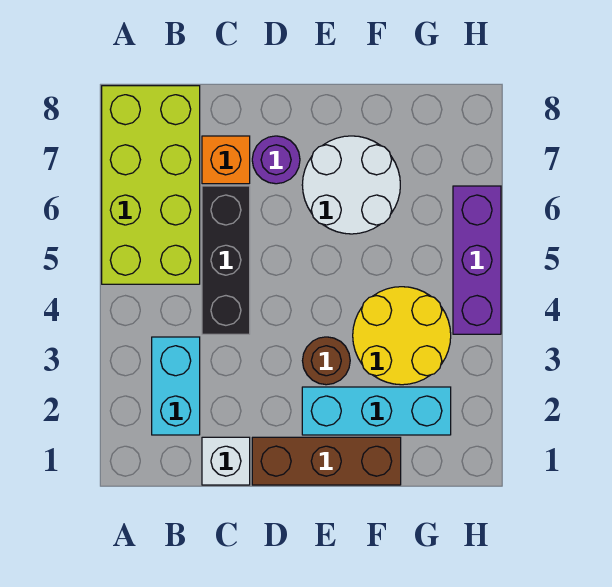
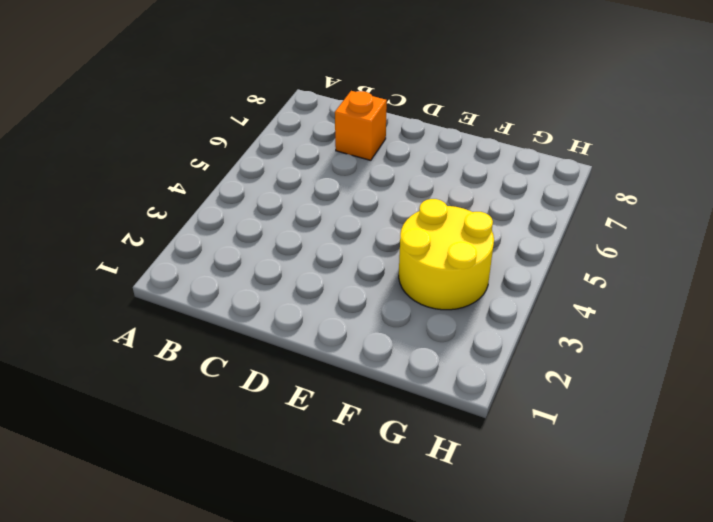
none -> lime brick A5:B8 level 1
none -> cyan brick B2:B3 level 1
none -> white brick C1 level 1

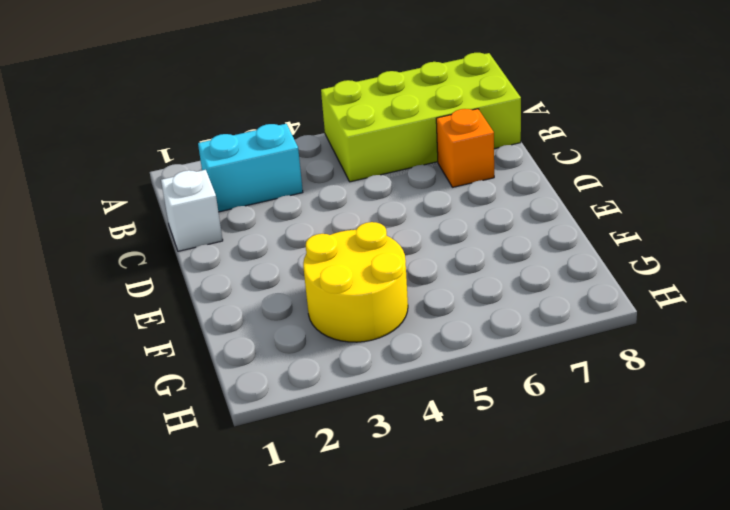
none -> black brick C4:C6 level 1
none -> brown brick D1:F1 level 1
none -> purple round brick D7 level 1

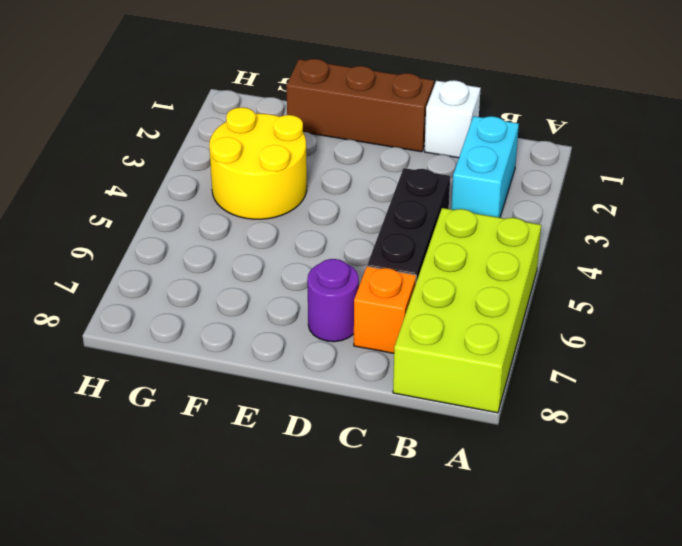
none -> cyan brick E2:G2 level 1
none -> brown round brick E3 level 1
none -> white round brick E6:F7 level 1

